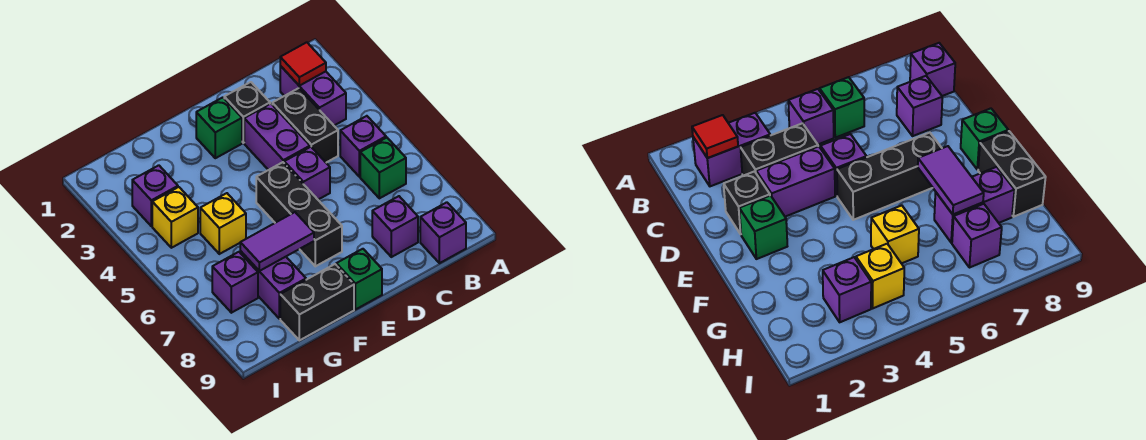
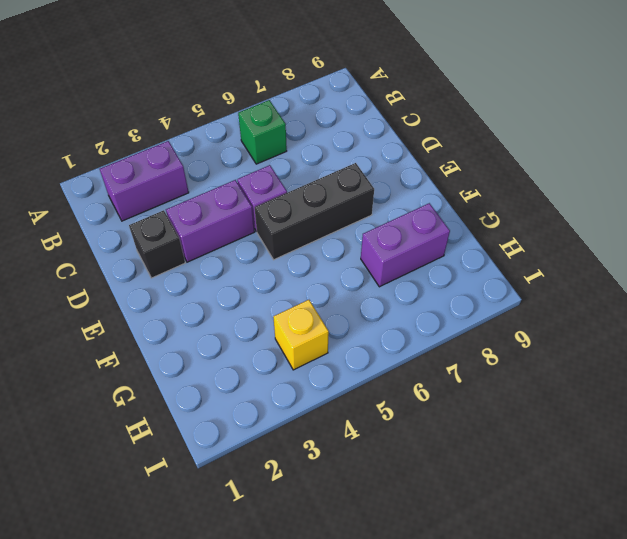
none -> purple brick B5 level 1
none -> purple brick B9 level 1
none -> black brick C3:C4 level 1

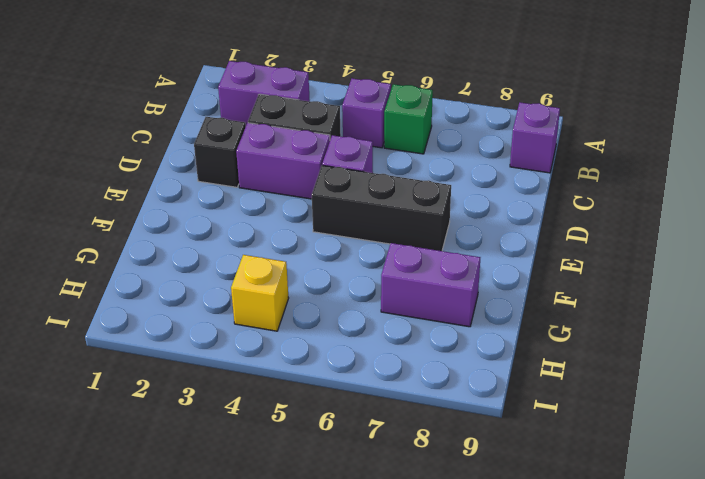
none -> purple brick C8 level 1
none -> green brick E2 level 1
none -> green brick E9 level 1

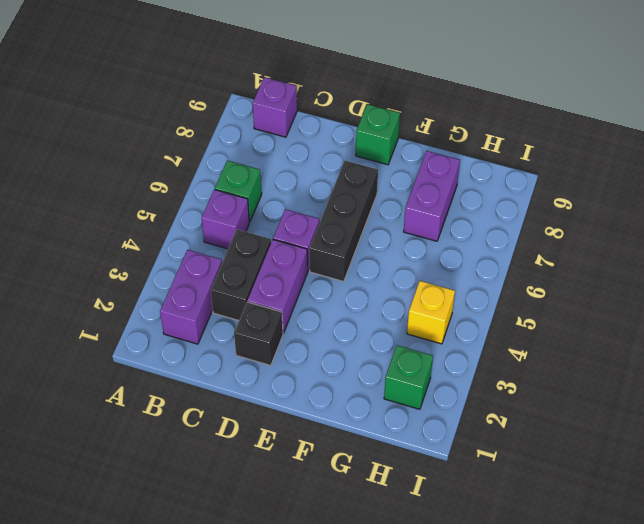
green brick H2 level 1 -> green brick E2 level 1
none -> purple brick C8 level 1
none -> black brick F9:G9 level 1
none -> yellow brick G5 level 1

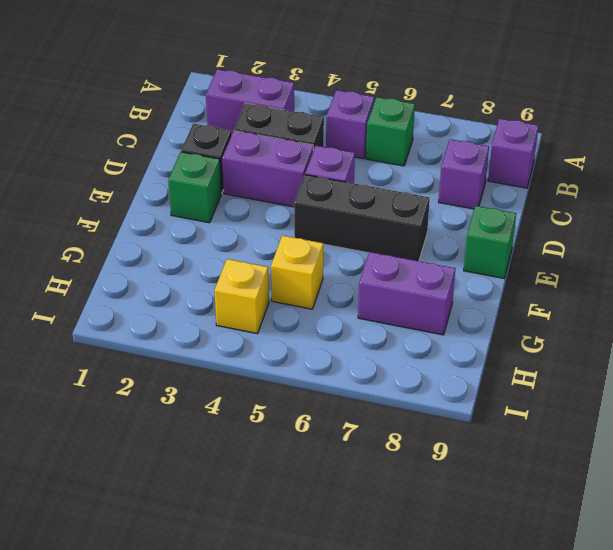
none -> black brick F9:G9 level 1
none -> purple brick H3 level 1
none -> purple brick H7 level 1

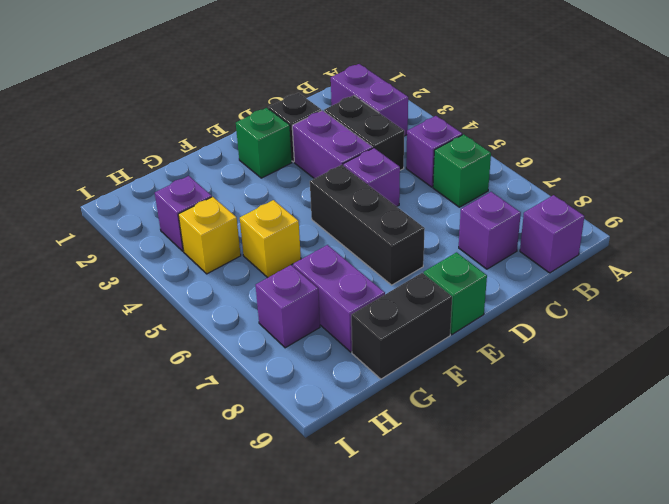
none -> red tile B2 level 2
none -> purple tile F7:G7 level 2

